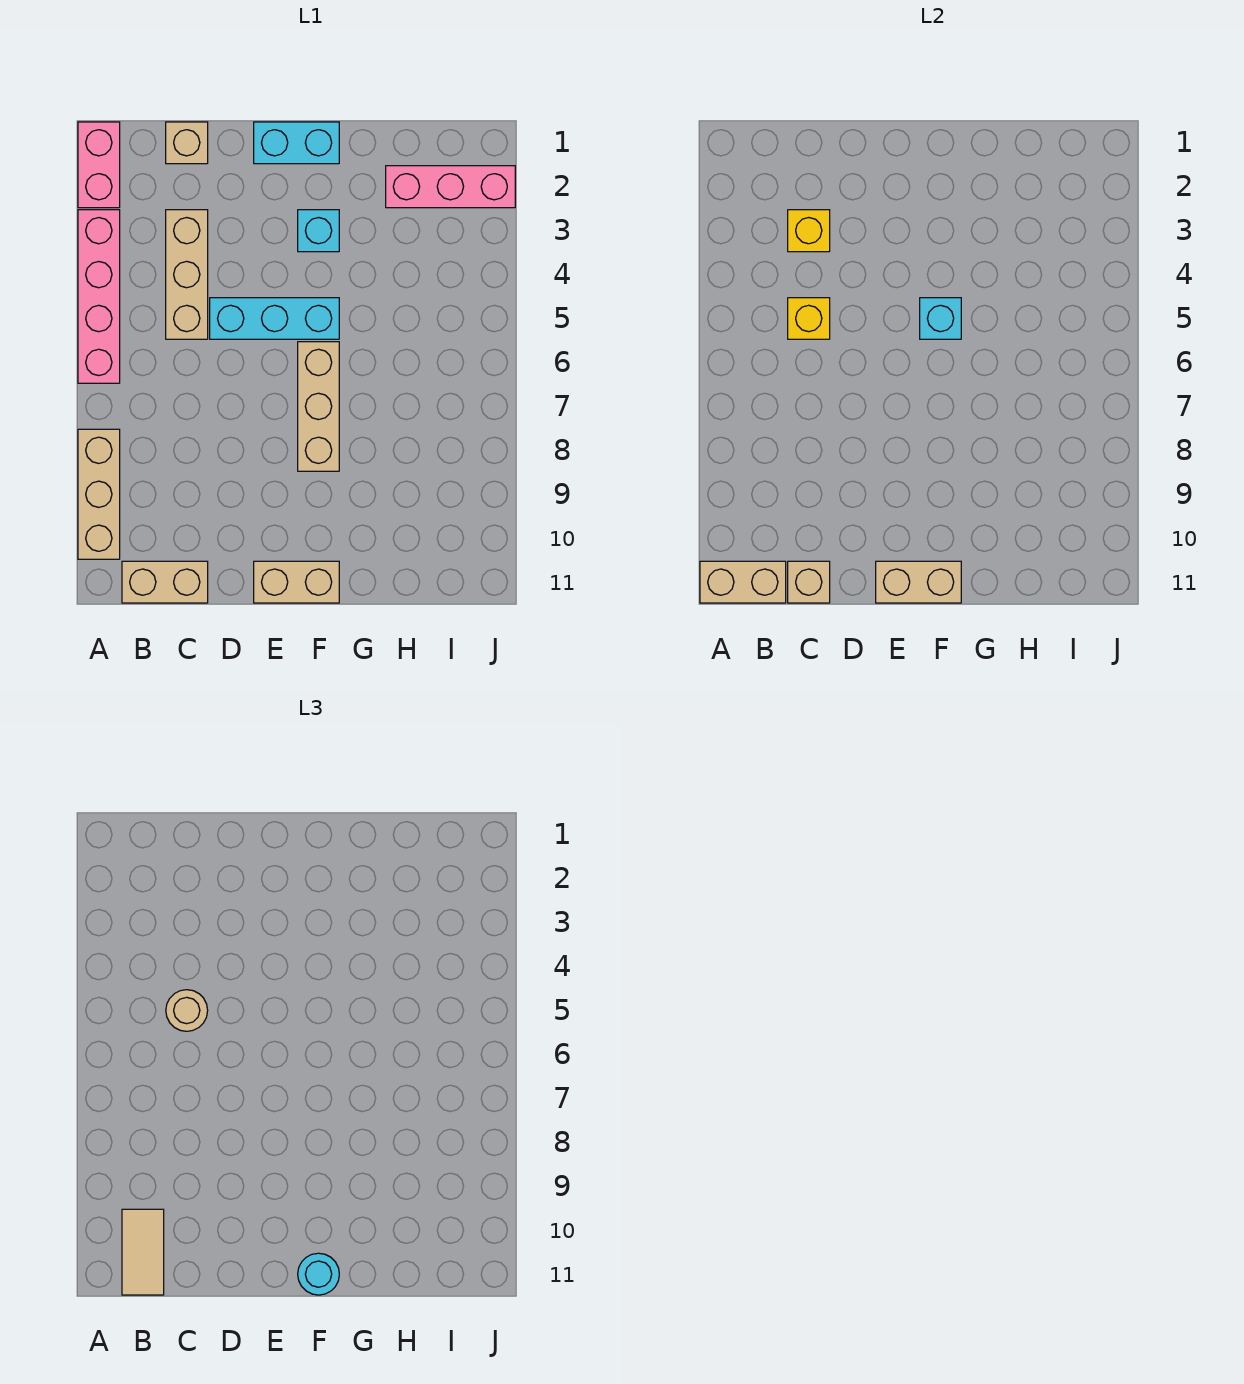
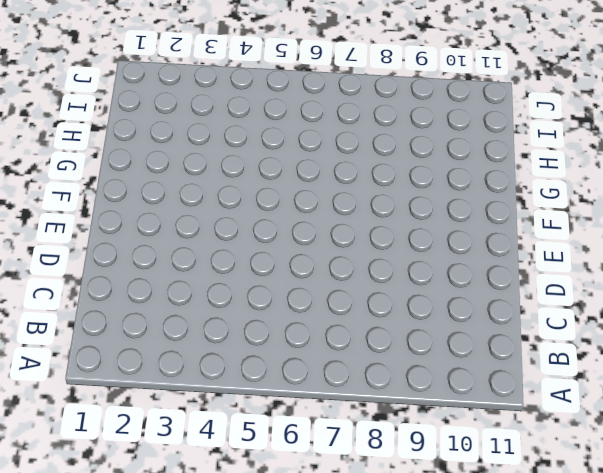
none -> pink brick A1:A2 level 1
none -> pink brick A3:A6 level 1
none -> tan brick A8:A10 level 1

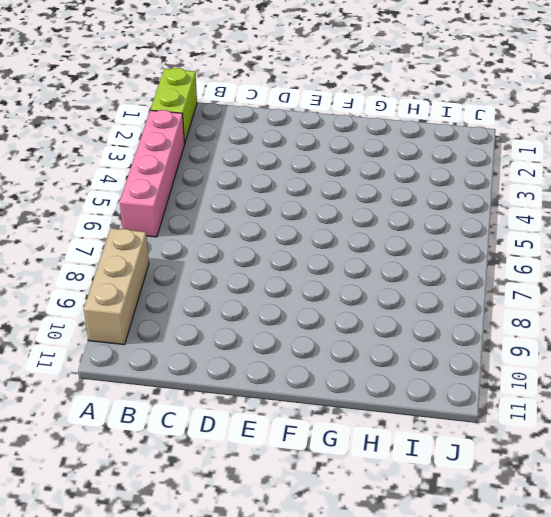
lime brick A1:A2 level 1 -> pink brick A1:A2 level 1
none -> tan brick B11:C11 level 1
none -> tan brick C1 level 1
none -> tan brick C3:C5 level 1

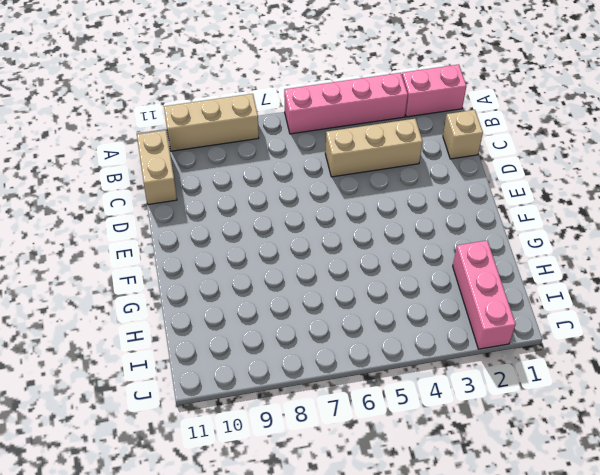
none -> cyan brick D5:F5 level 1
none -> cyan brick E1:F1 level 1
none -> tan brick E11:F11 level 1

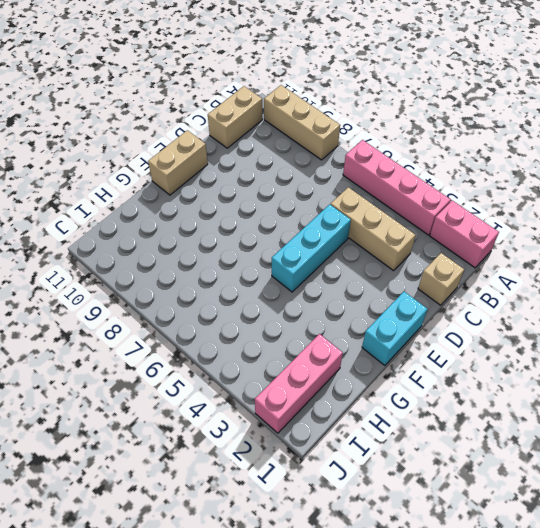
none -> cyan brick F3 level 1
none -> tan brick F6:F8 level 1
none -> tan brick A11:B11 level 2

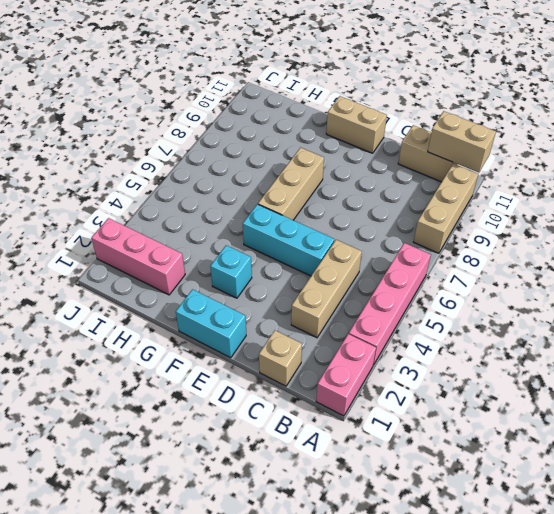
none -> yellow brick C3 level 2
none -> yellow brick C5 level 2
none -> tan brick C11 level 2

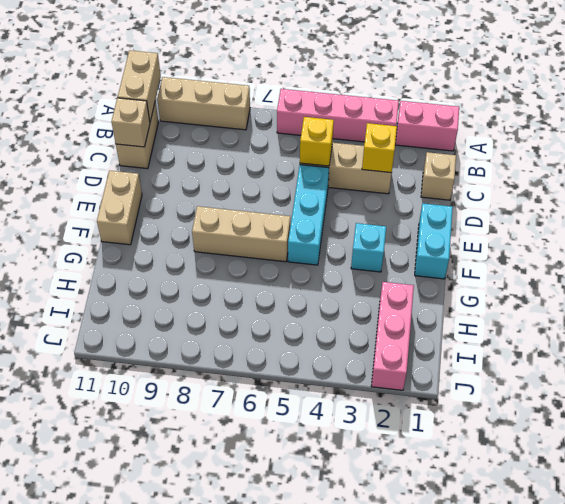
none -> tan brick E11:F11 level 2
none -> cyan brick F5 level 2
none -> tan tile B10:B11 level 3

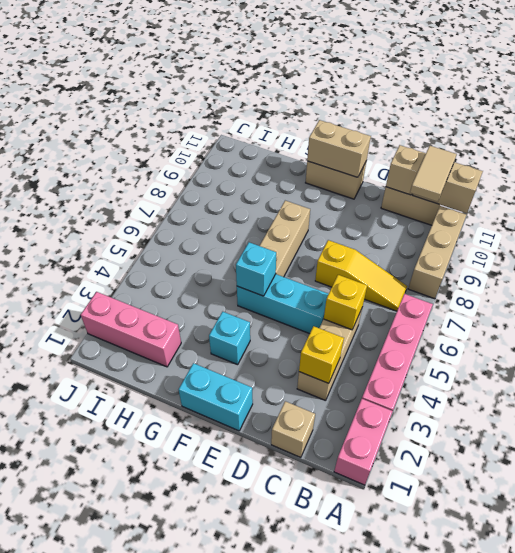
yellow slope B7:D7 level 1 top D -> none
none -> tan round brick C5 level 3
none -> cyan round brick F11 level 3

